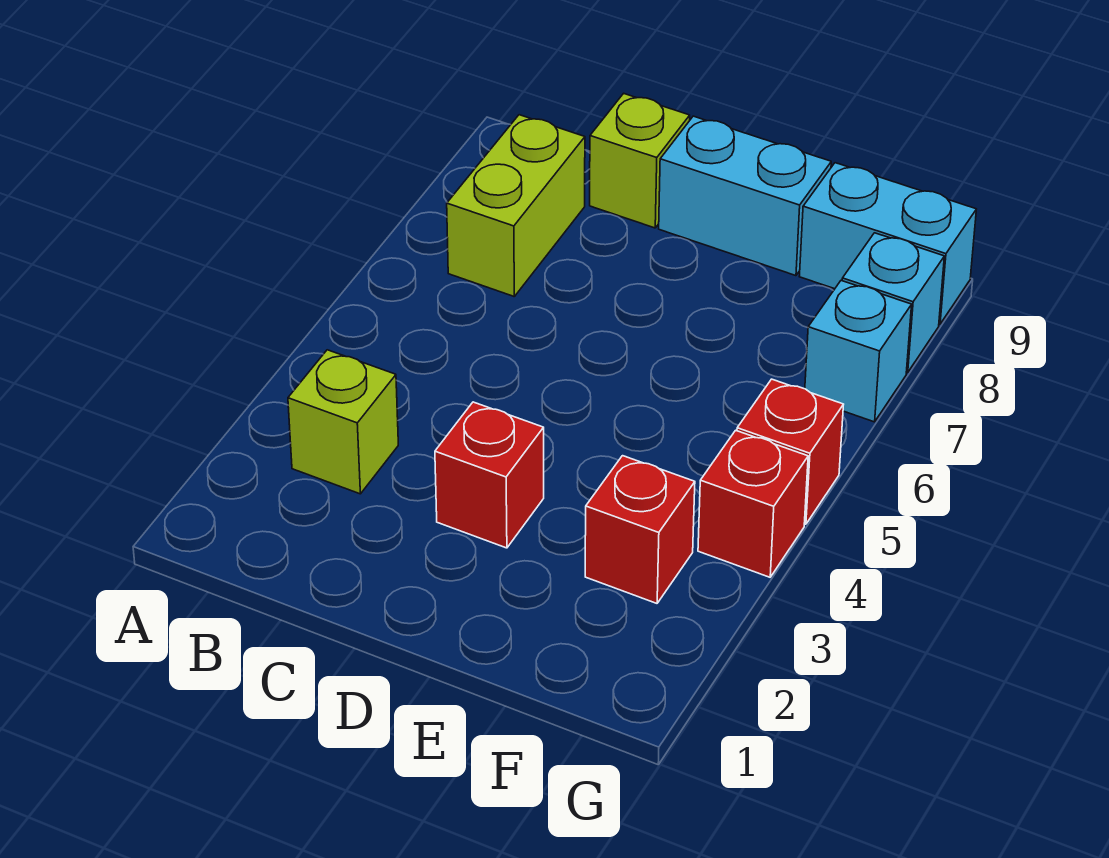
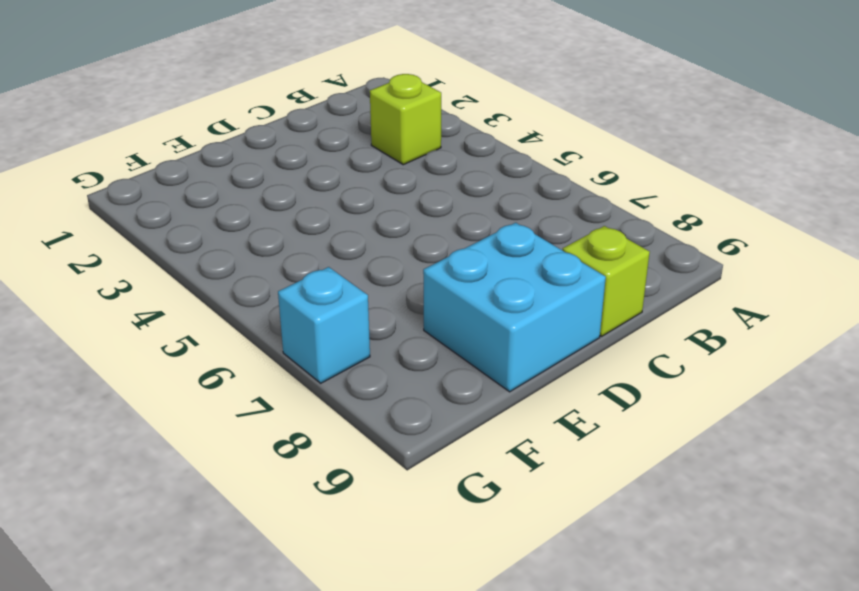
cyan brick D8:E9 level 1 -> cyan brick D9:E9 level 1
none -> lime brick B7:B8 level 1
none -> red brick D3 level 1

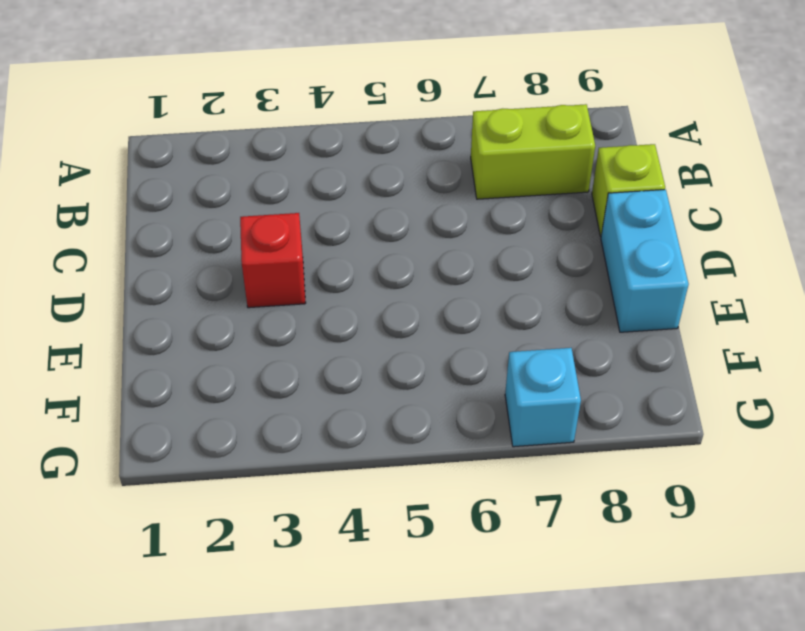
none -> lime brick B3 level 1
none -> red brick F3 level 1

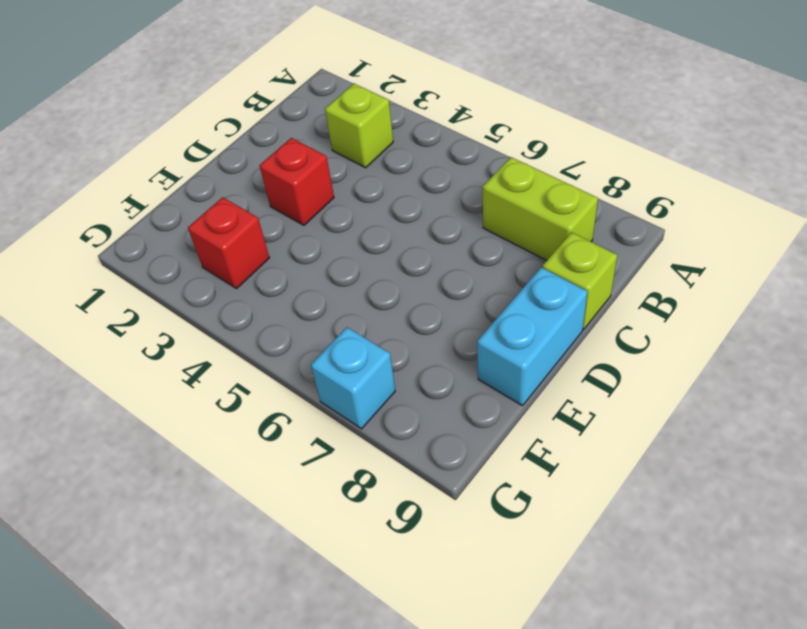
none -> cyan brick F9:G9 level 1
none -> red brick G4 level 1

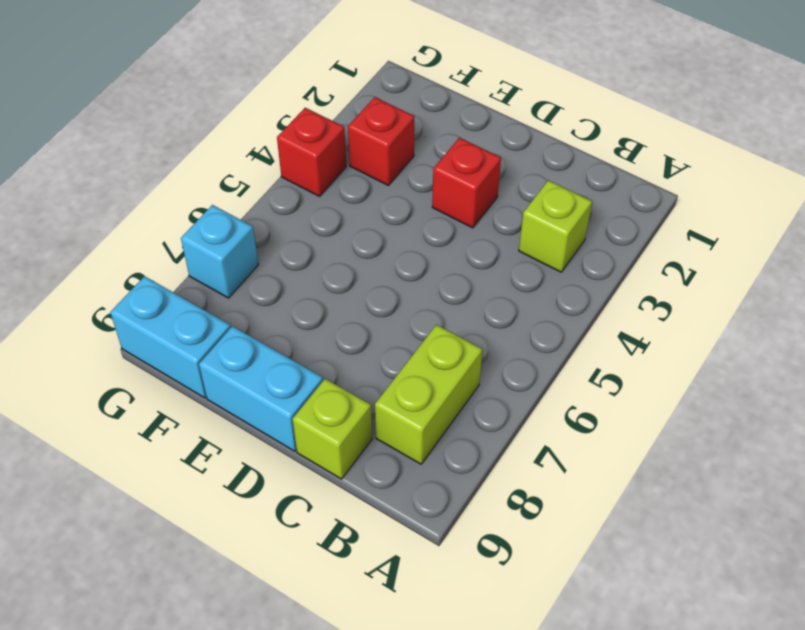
none -> red brick G5 level 1
none -> cyan brick G8 level 1

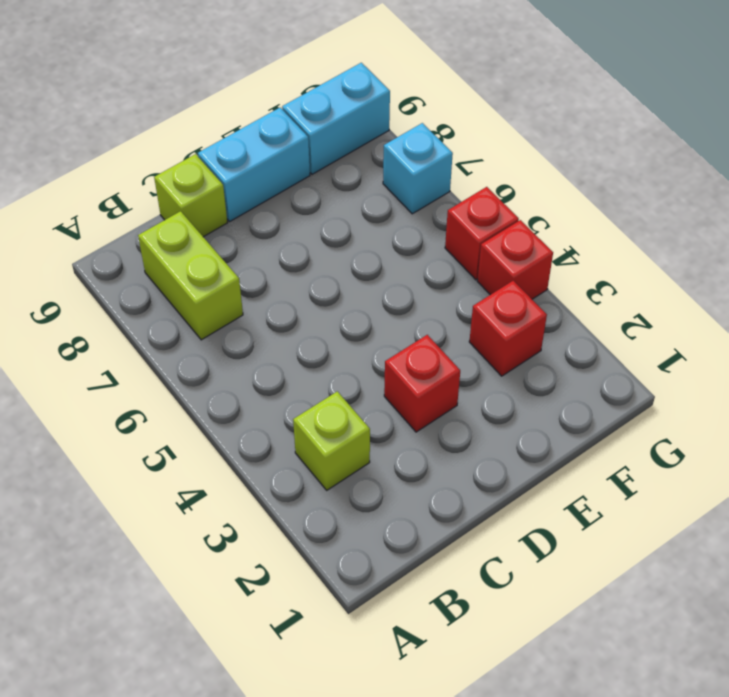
none -> cyan brick G8 level 1

